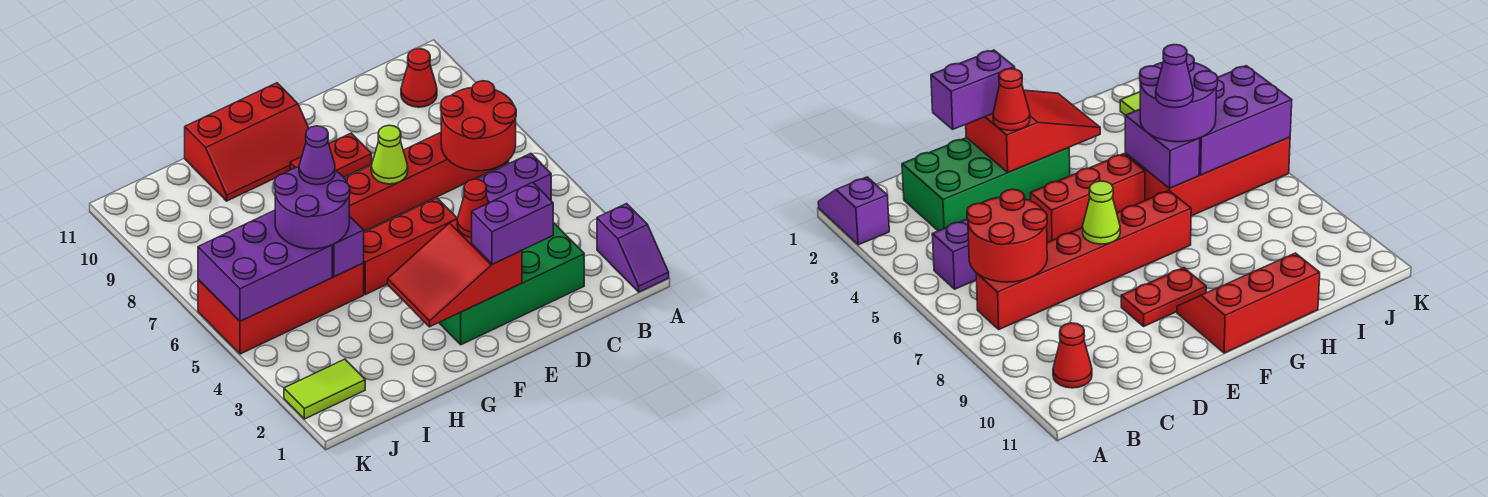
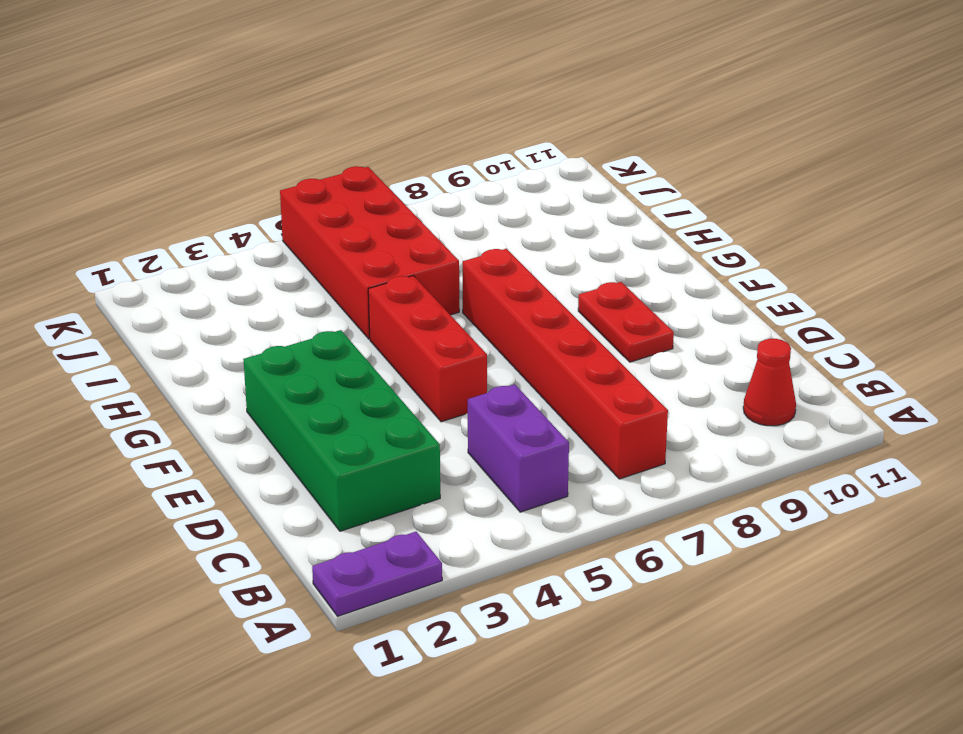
purple plate A1:A2 level 1 -> purple slope A1:A2 level 1 top 2
none -> red slope F10:H11 level 1 top 11
none -> lime tile J2:K2 level 1
none -> red round brick B6:C7 level 2

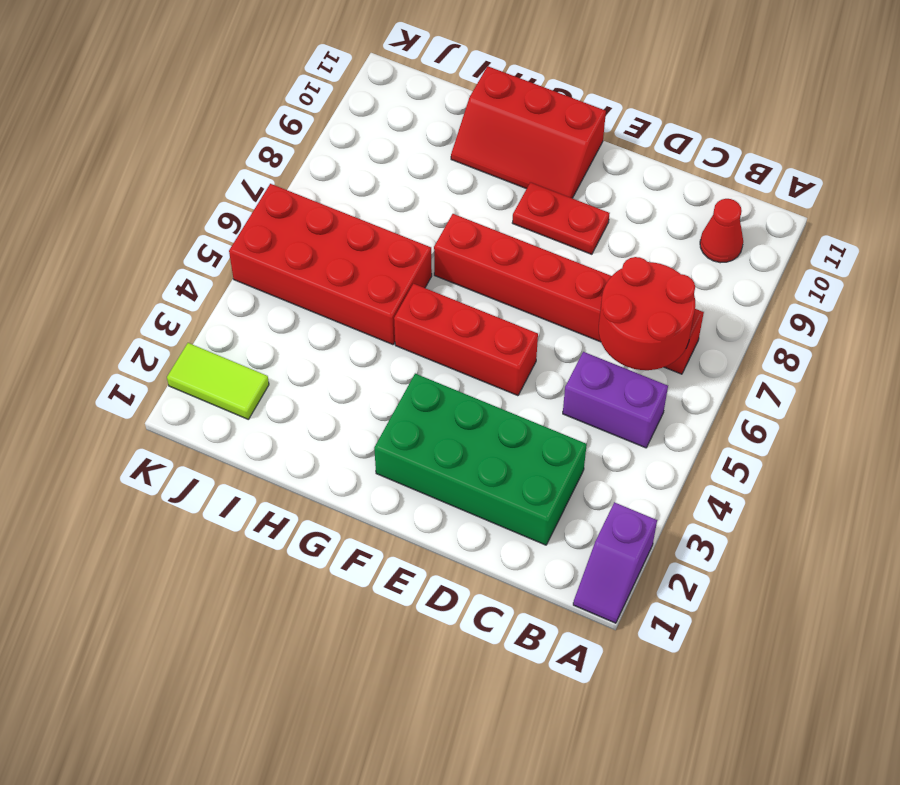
none -> red slope E2:G3 level 2 top E
none -> lime cone E7 level 2
none -> purple brick H5:H6 level 2

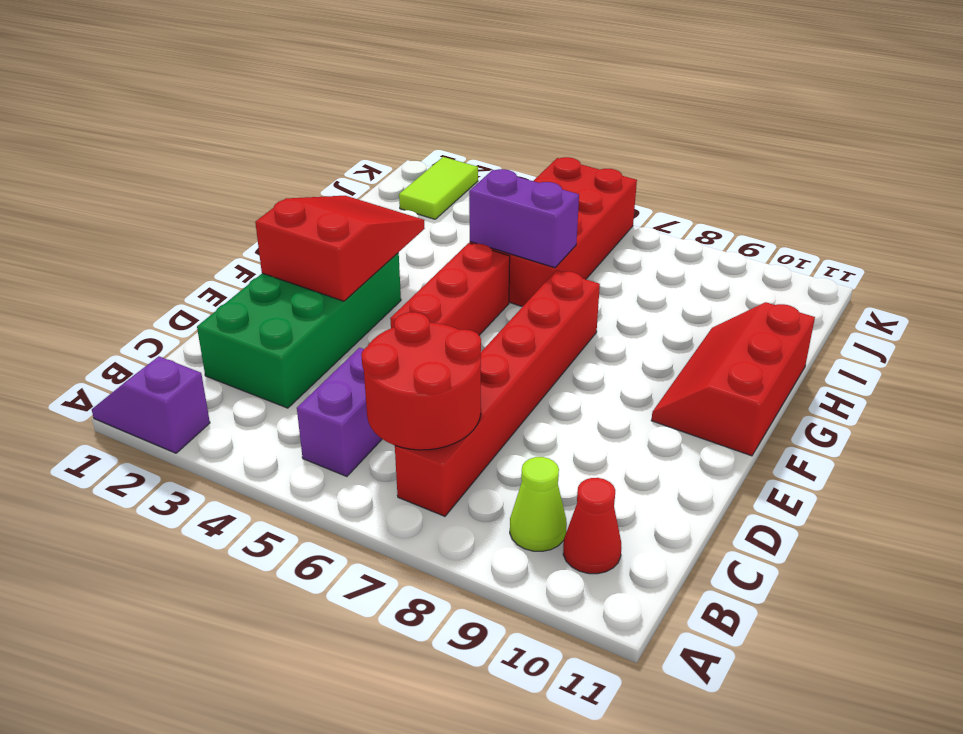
lime cone B9 level 1 -> lime cone E7 level 2
none -> red plate E9:F9 level 1
none -> purple brick I5:K6 level 2
none -> purple brick D2:E2 level 3

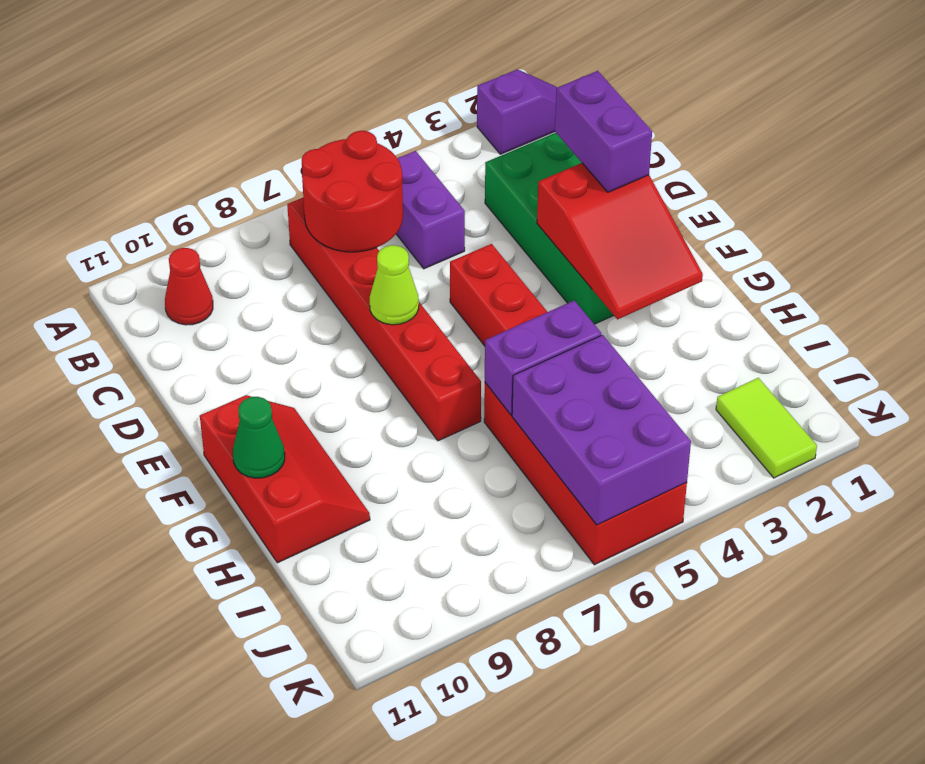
green cone G11 level 2 -> none
none -> red plate E9:F9 level 1
none -> red cone E3 level 3
none -> purple round brick H5:I6 level 3

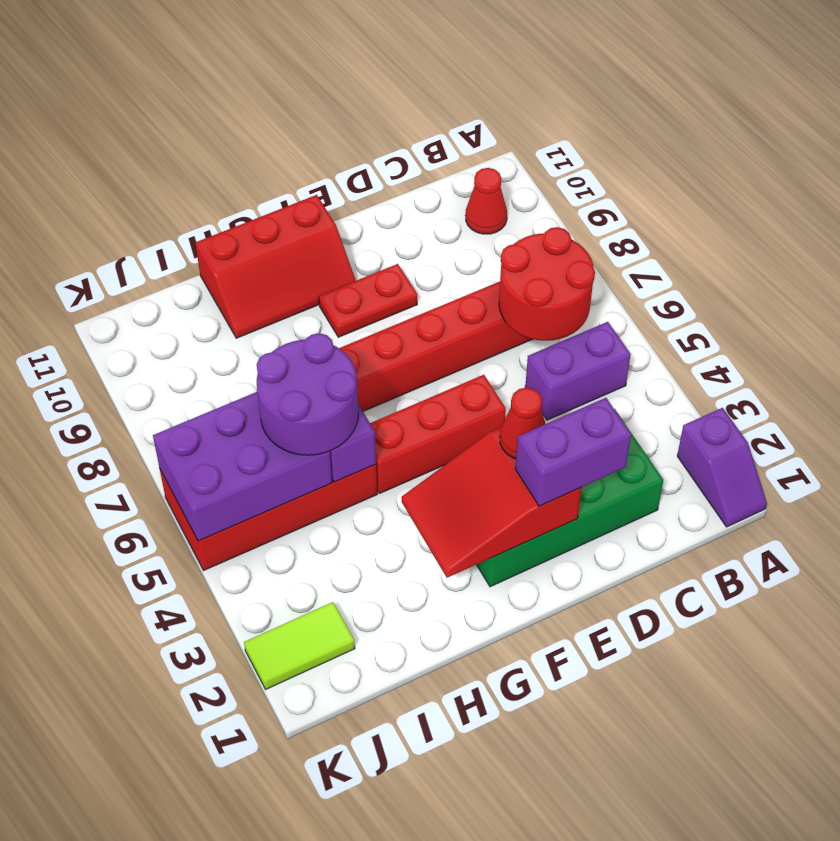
none -> lime cone E7 level 2
none -> purple cone H6 level 4

